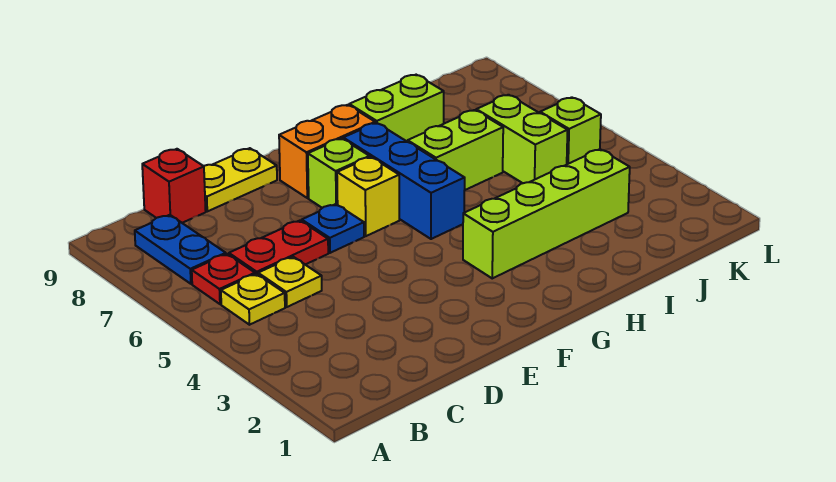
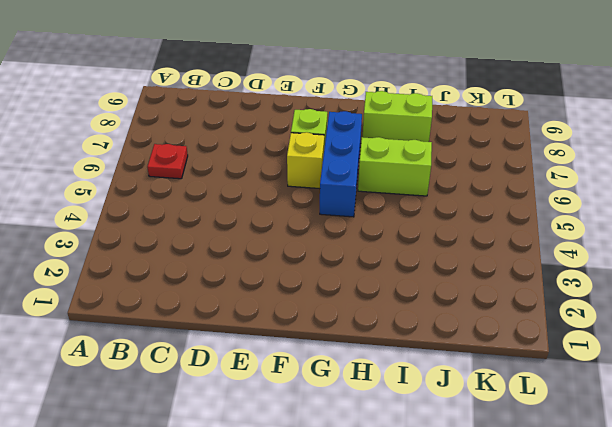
none -> yellow plate B5 level 1
none -> blue plate B7:B8 level 1
none -> yellow plate C5 level 1

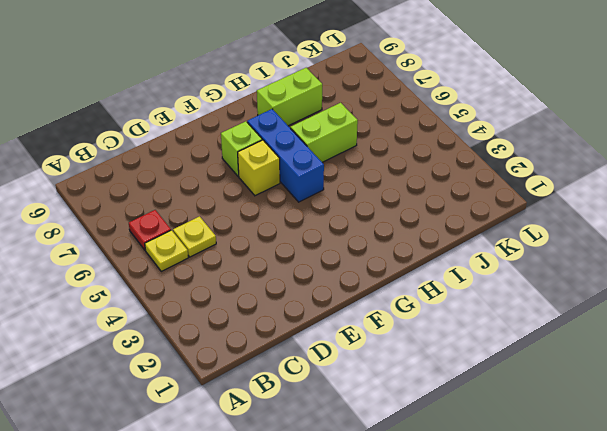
none -> blue plate B7:B8 level 1
none -> red plate C6:D6 level 1
none -> red brick C9 level 1

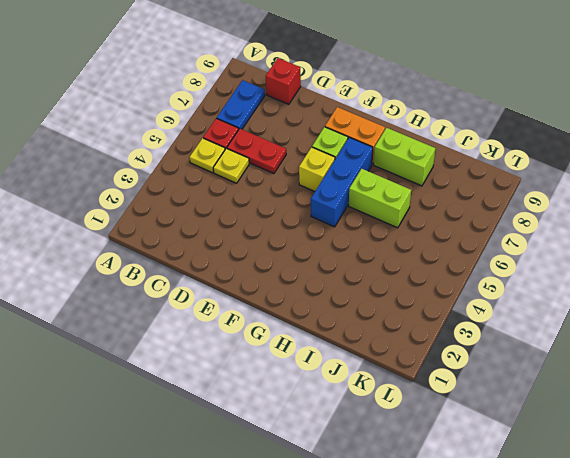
none -> yellow plate D9:E9 level 1
none -> blue plate E6 level 1
none -> lime brick G3:J3 level 1

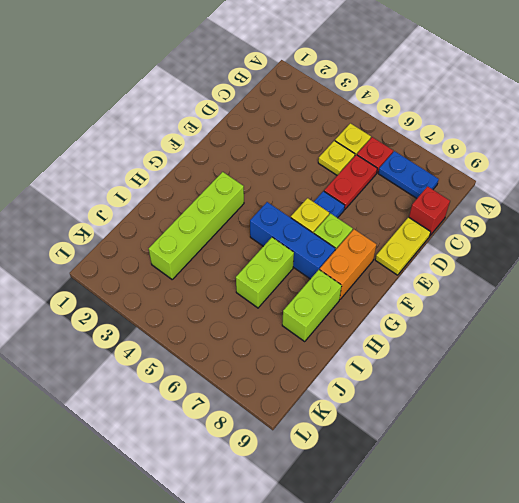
none -> lime brick J5:J6 level 1
none -> lime brick K5 level 1

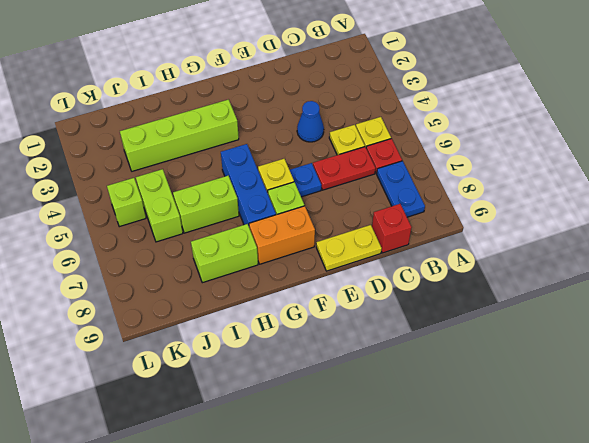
blue cone D4 level 1 -> none

